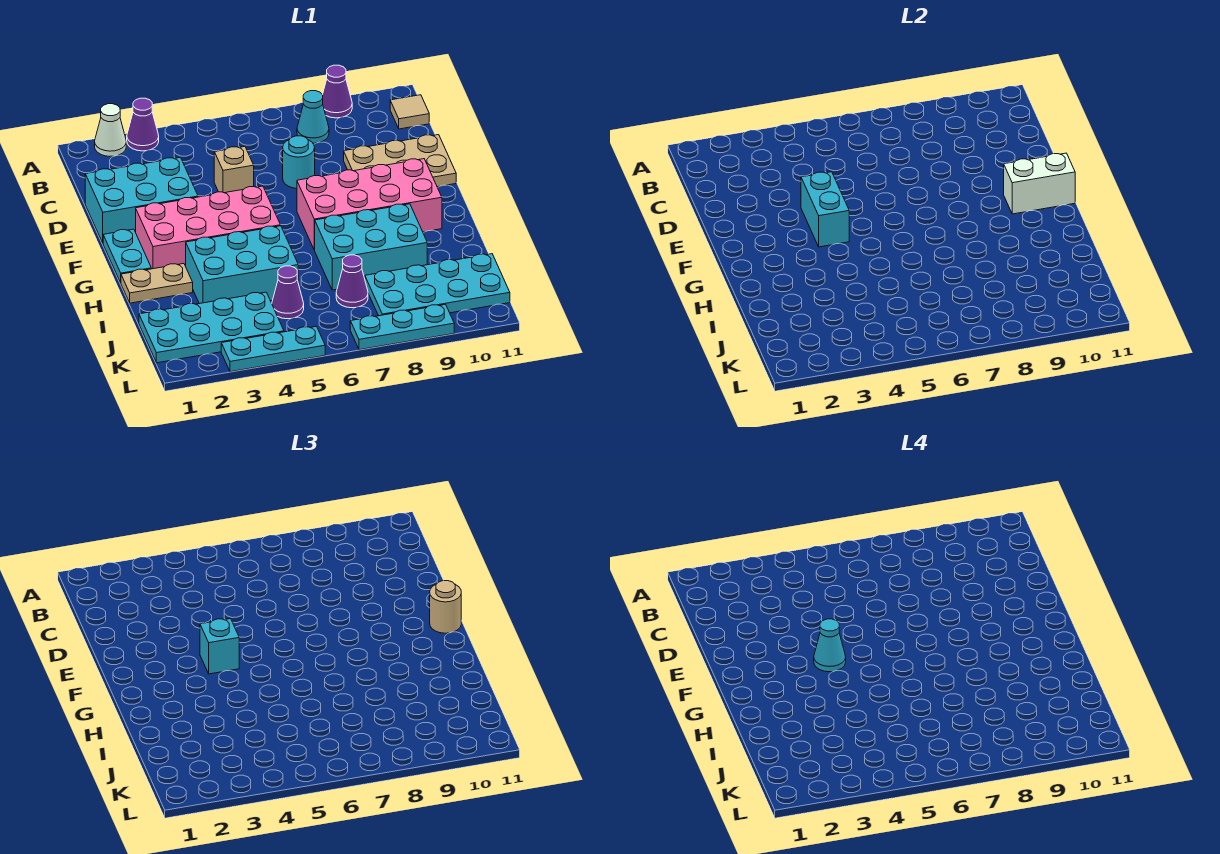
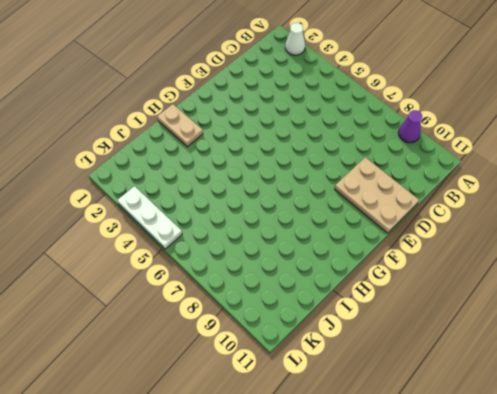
white plate L3:L5 level 1 -> cyan plate L3:L5 level 1
none -> purple cone A3 level 1
none -> cyan cone B8 level 1
none -> tan tile B11 level 1

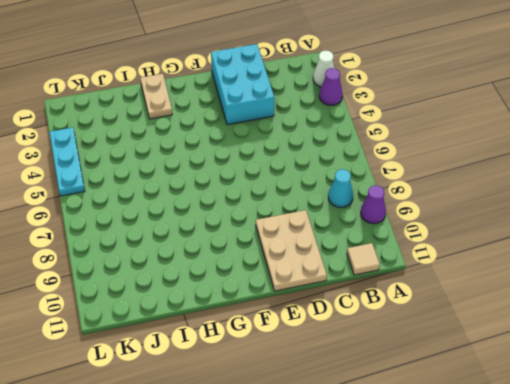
none -> tan brick D5 level 1
none -> cyan round brick D7 level 1
none -> cyan plate F1:G1 level 1

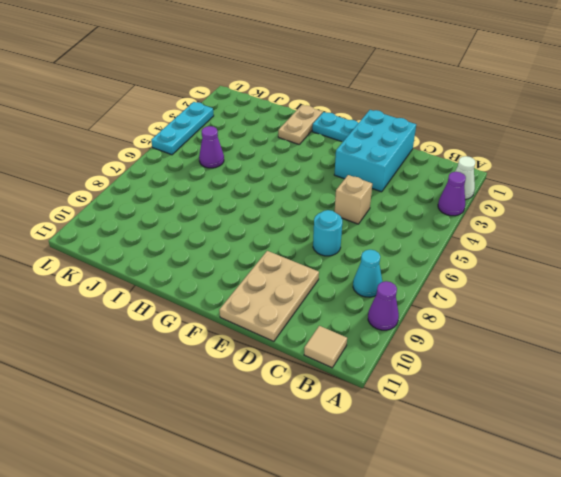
none -> pink brick F2:G5 level 1
none -> pink brick F7:G10 level 1
none -> cyan brick H3:I5 level 1

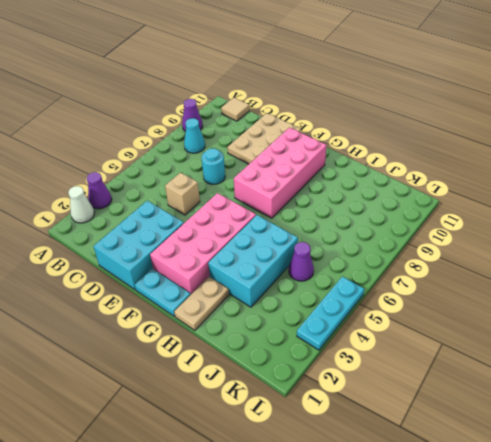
none -> cyan brick H7:I9 level 1
none -> cyan plate J1:K4 level 1
none -> purple cone J7 level 1

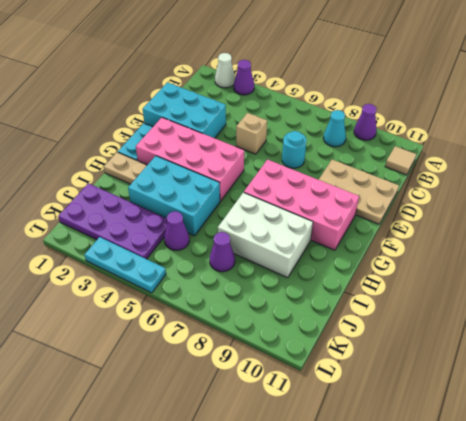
white brick H7:I9 level 1 -> cyan brick H7:I9 level 1
purple plate J1:K4 level 1 -> cyan plate J1:K4 level 1
none -> cyan plate J8:K11 level 1
none -> cyan plate L7:L9 level 1
none -> cyan brick E4:F4 level 2

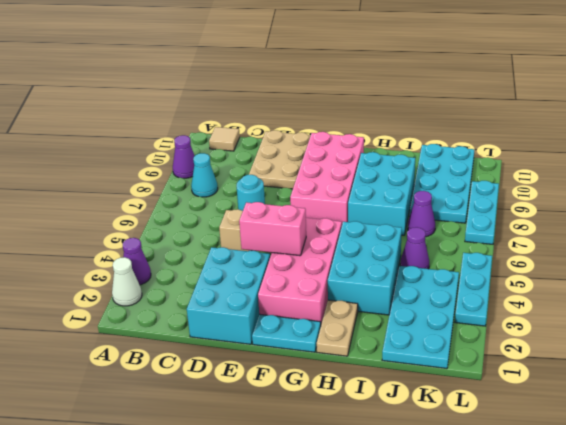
pink brick E4:F4 level 2 -> cyan brick E4:F4 level 2
none -> white brick F10:F11 level 2
none -> cyan brick F4 level 3
none -> tan round brick F11 level 3

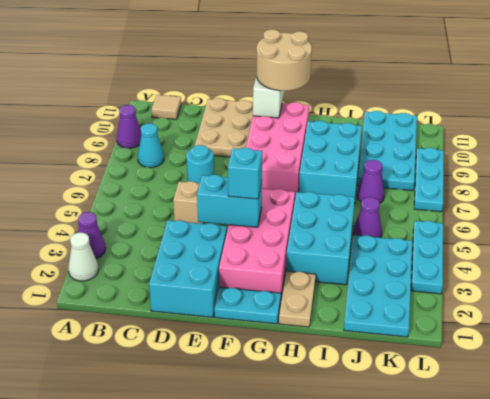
tan round brick F10:G11 level 3 -> tan round brick F11 level 3
none -> cyan cone F4 level 4

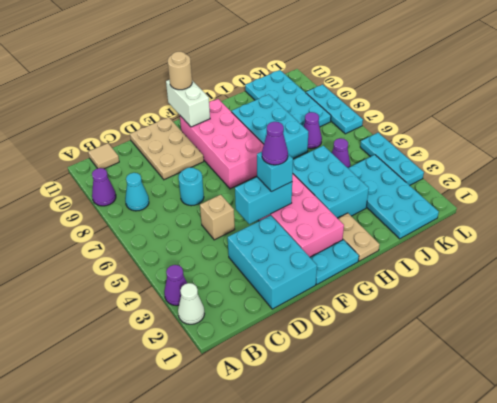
purple cone F4 level 4 -> cyan cone F4 level 4

